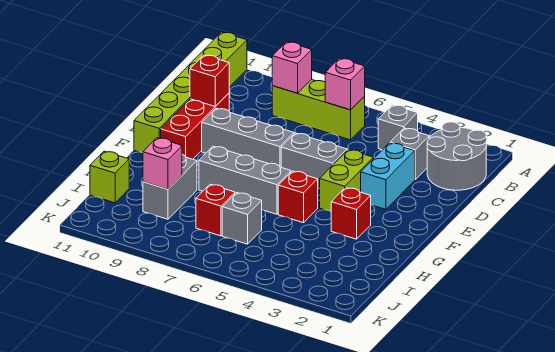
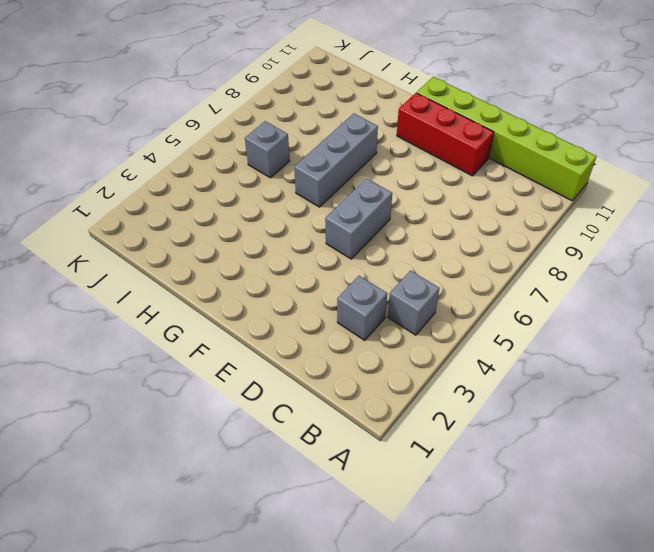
none -> grey round brick B1:C2 level 1
none -> lime brick B6:B8 level 1
none -> cyan brick D3:E3 level 1

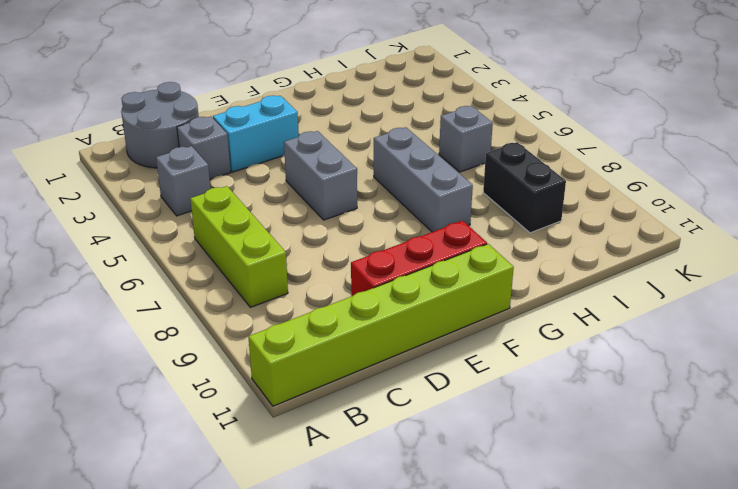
black brick I8:I9 level 1 -> grey brick H9:I9 level 1
none -> lime brick E4:F4 level 1
none -> grey brick E7:E9 level 1
none -> red brick G3 level 1

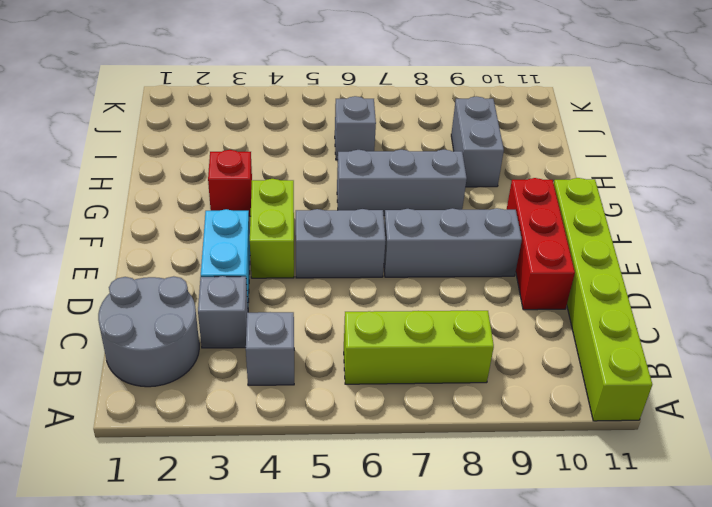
none -> red brick G5 level 1
none -> red brick I7 level 1
none -> lime brick I11 level 1

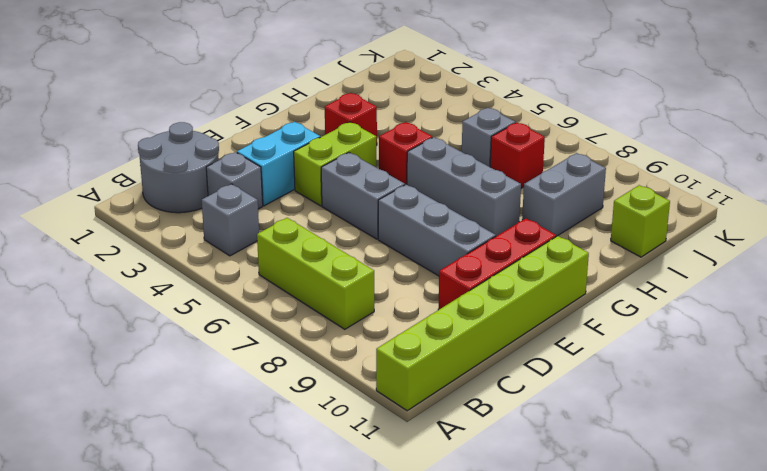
none -> pink brick B6 level 2
none -> pink brick B8 level 2
none -> red brick D10 level 2

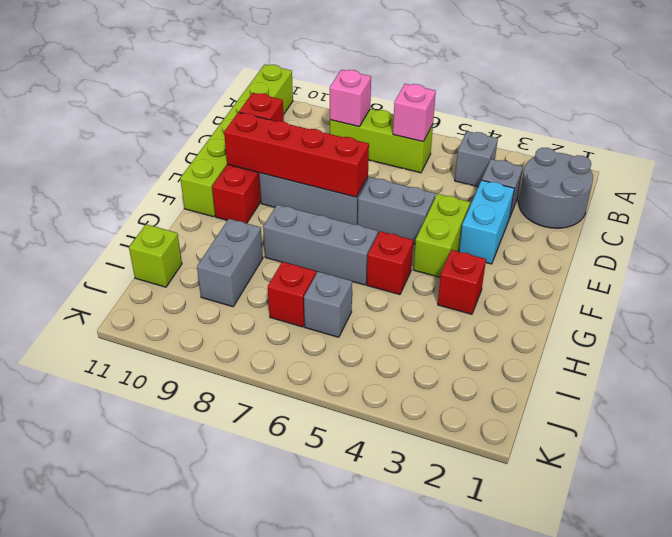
red brick E7:E10 level 2 -> none
none -> pink brick I9 level 2

